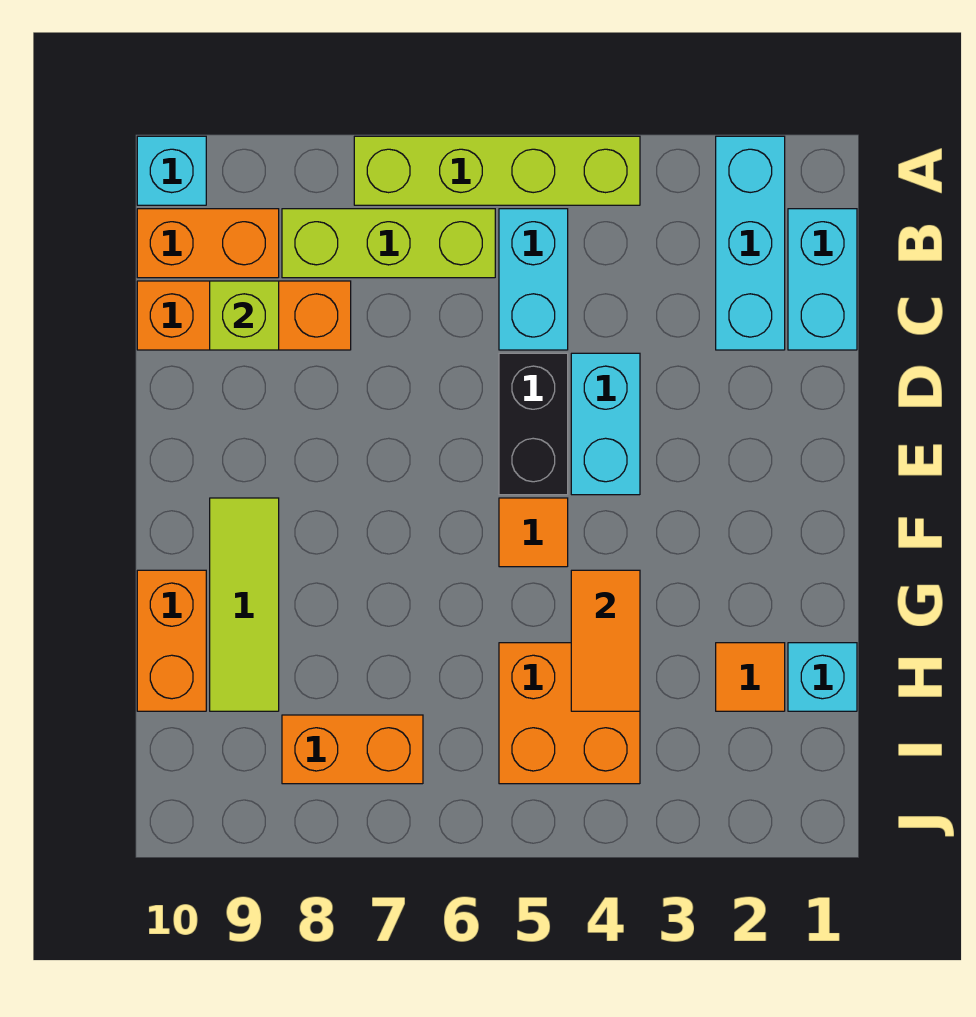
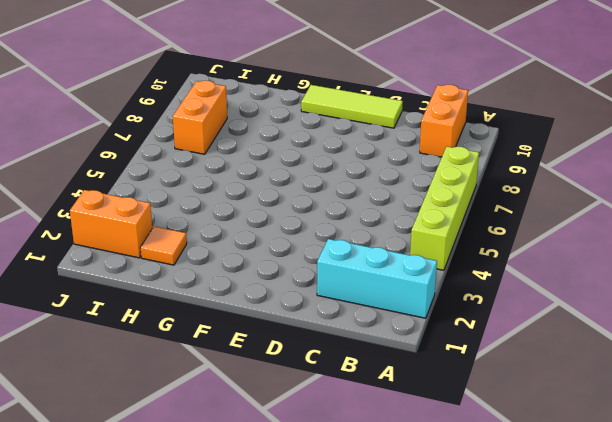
lime tile D10:F10 level 1 -> lime tile F9:H9 level 1
orange brick I2:J2 level 1 -> orange brick G10:H10 level 1
none -> cyan brick A10 level 1
none -> cyan brick B1:C1 level 1
none -> cyan brick B5:C5 level 1

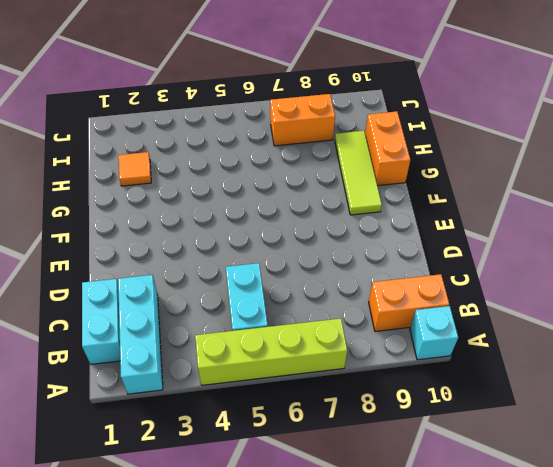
none -> lime brick B6:B8 level 1
none -> orange brick C8:C10 level 1
none -> cyan brick D4:E4 level 1

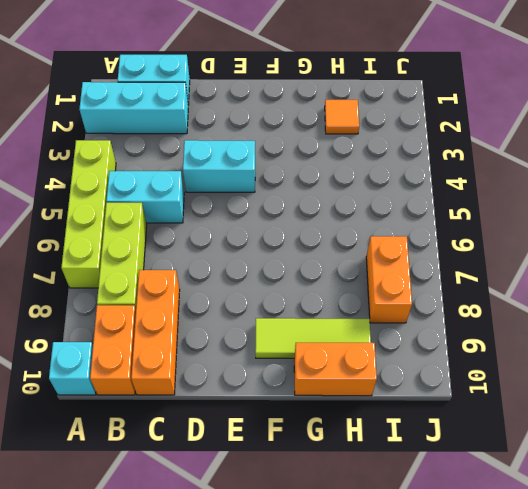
none -> black brick D5:E5 level 1
none -> orange tile F5 level 1
none -> cyan brick H1 level 1

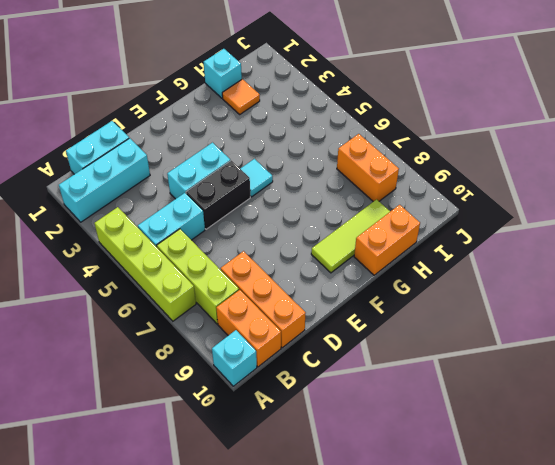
cyan tile F5 level 1 -> orange tile F5 level 1
none -> orange brick H4:I5 level 1
none -> lime brick C9 level 2
none -> orange tile G4:H4 level 2

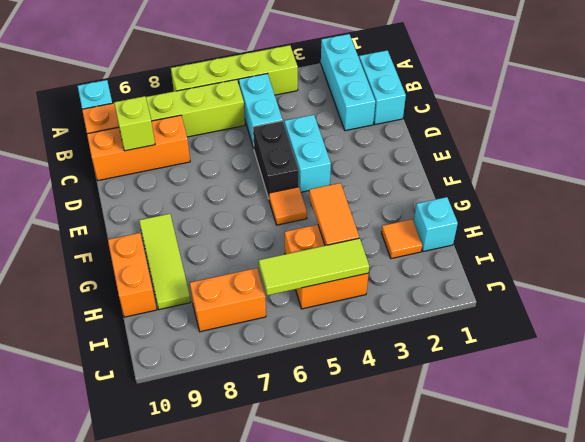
lime tile I4:I6 level 2 -> none

